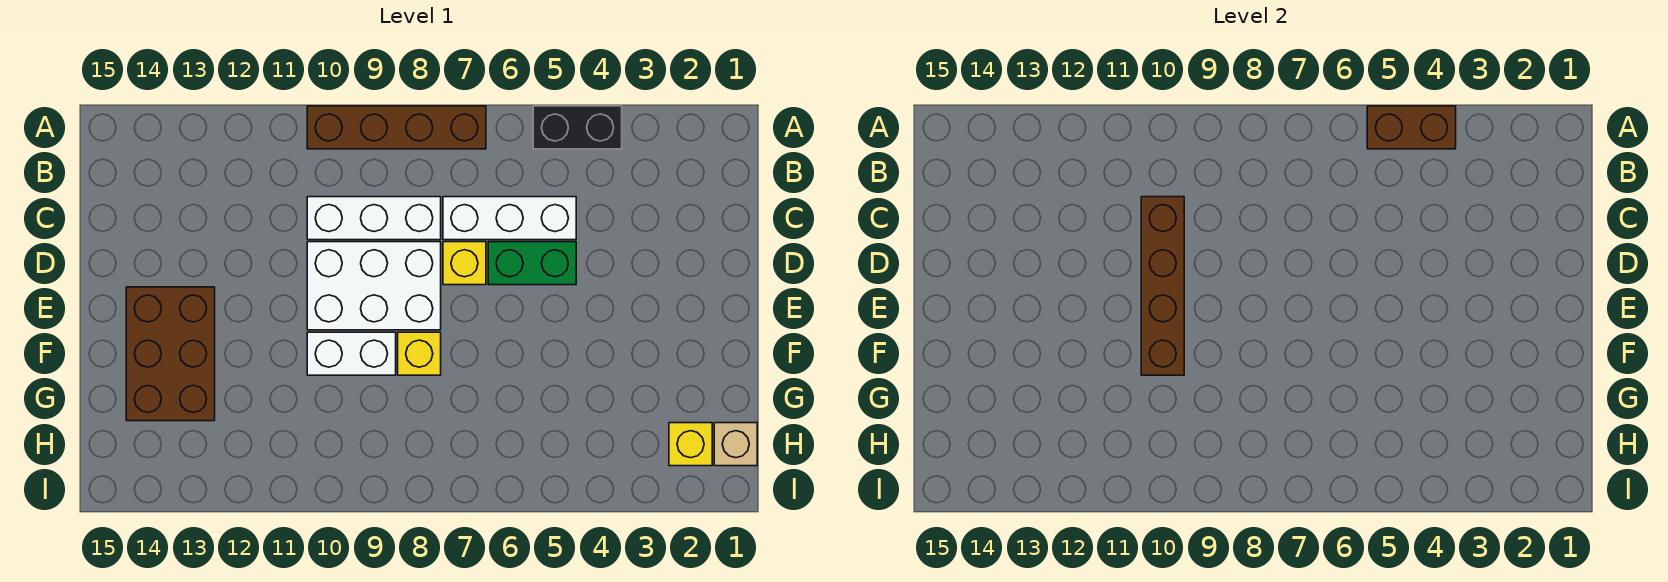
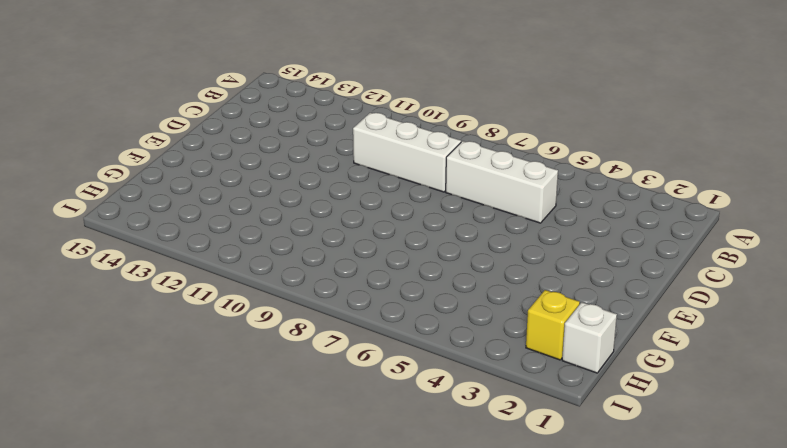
white brick H1 level 1 -> tan brick H1 level 1
none -> black brick A4:A5 level 1
none -> brown brick A7:A10 level 1
none -> green brick D5:D6 level 1

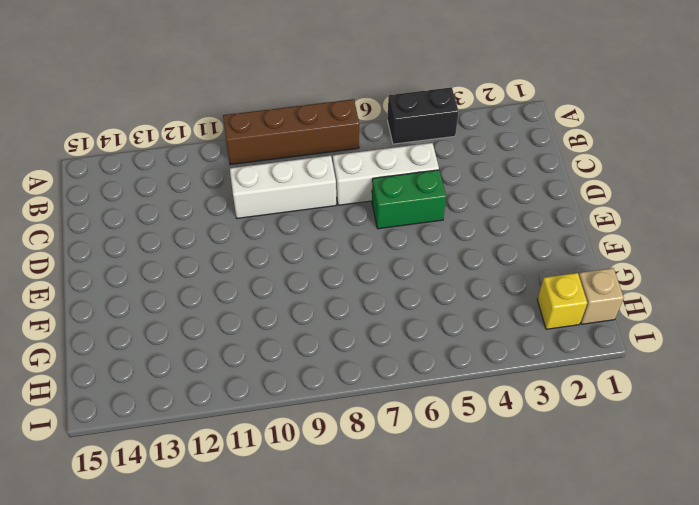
none -> yellow brick D7 level 1
none -> white brick D8:E10 level 1
none -> brown brick E13:G14 level 1

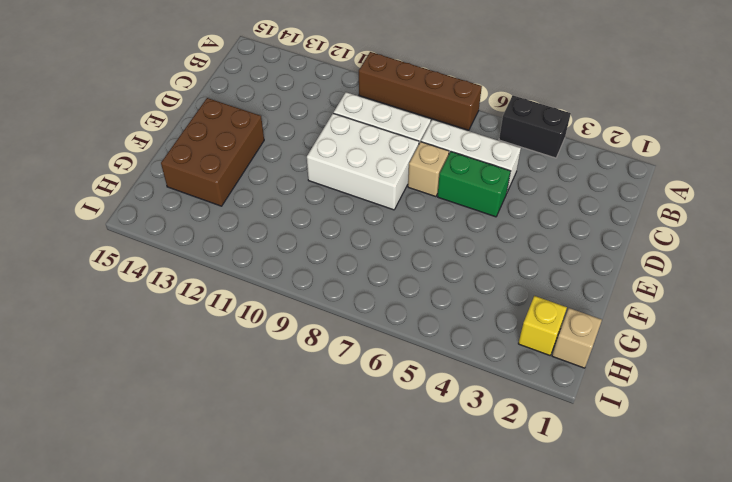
tan brick D7 level 1 -> yellow brick D7 level 1
none -> yellow brick F8 level 1
none -> white brick F9:F10 level 1
none -> brown brick A4:A5 level 2

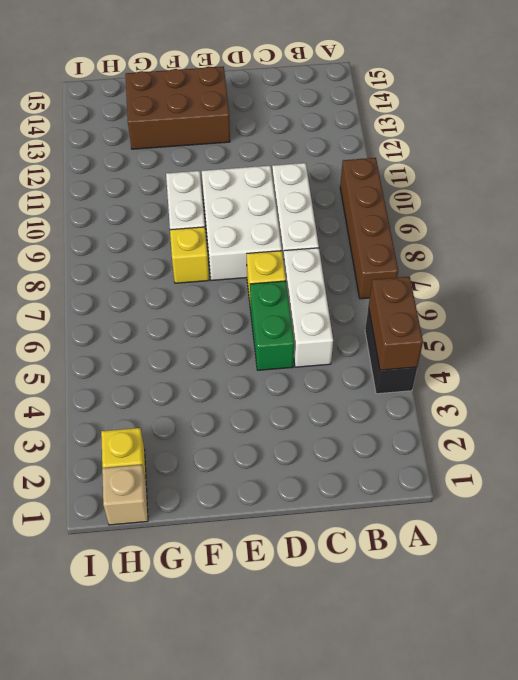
none -> brown brick C10:F10 level 2

